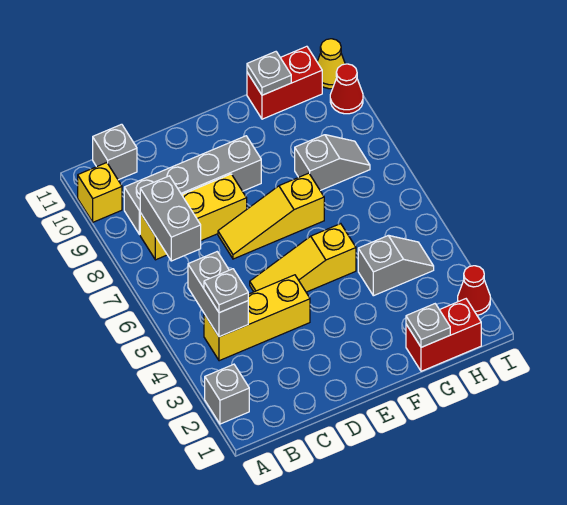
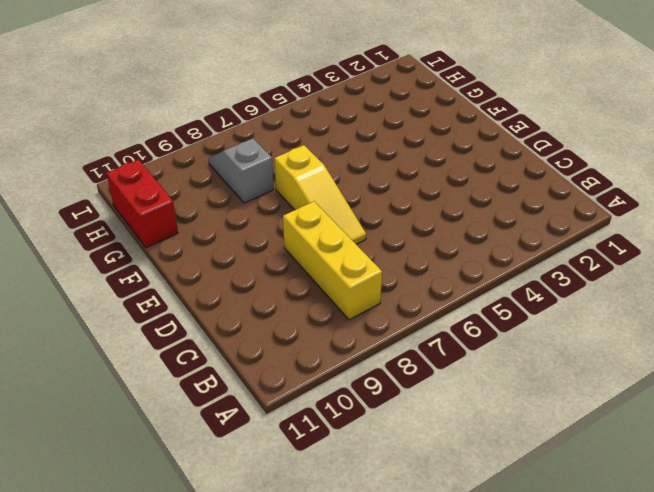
none -> grey brick A2 level 1
none -> yellow brick A10 level 1
none -> yellow brick B4:D4 level 1

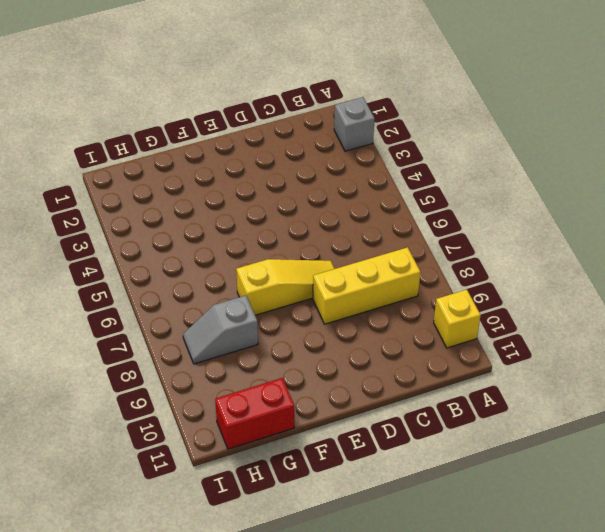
none -> yellow brick B4:D4 level 1
none -> grey brick B9:E9 level 1
none -> grey brick B11 level 1

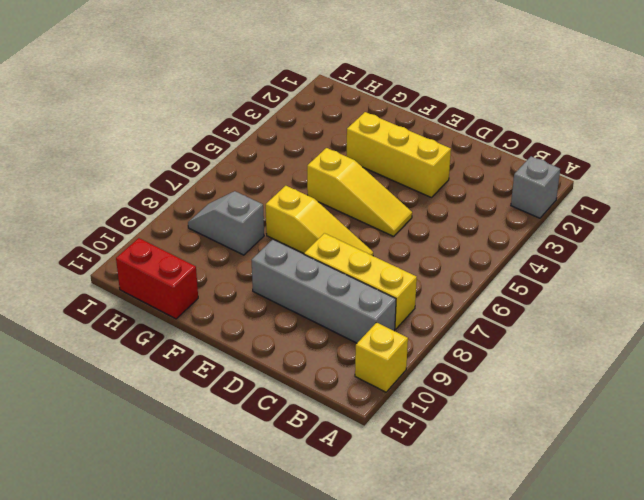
yellow brick D3:F3 level 1 -> yellow brick B4:D4 level 1
none -> grey brick B11 level 1
none -> red brick G1:H1 level 1
none -> grey slope G4:H4 level 1 top G

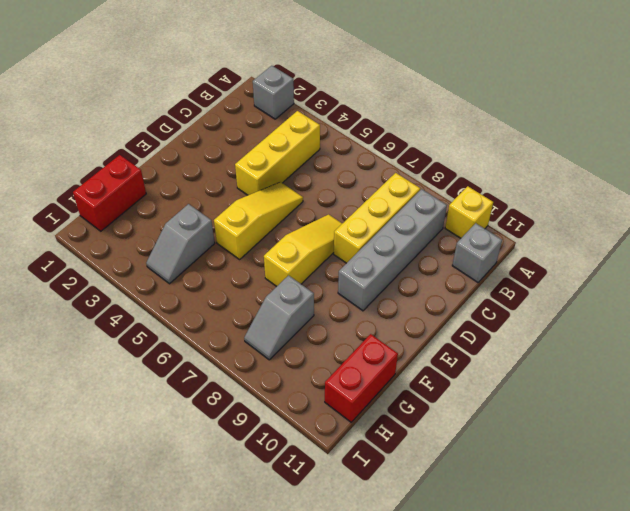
none -> red cone I2 level 1
none -> red cone I10 level 1
none -> yellow cone I11 level 1

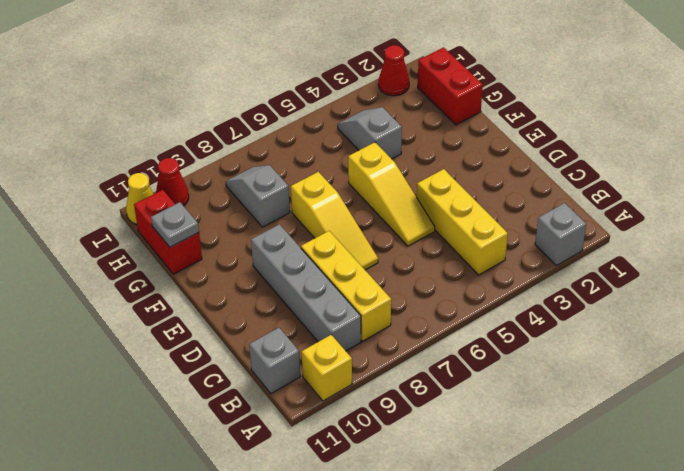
none -> grey brick B4:B5 level 2
none -> grey brick B7:B8 level 2
none -> grey plate G1 level 2

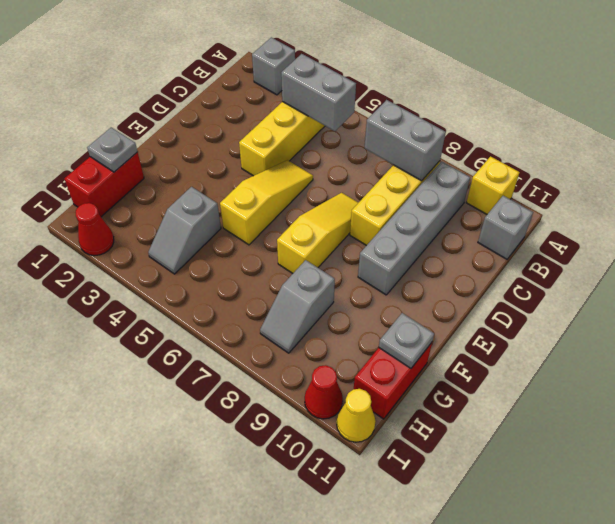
none -> grey plate B4 level 3

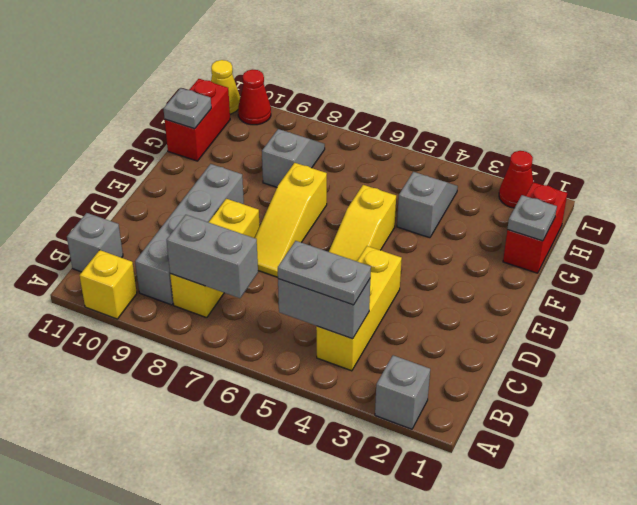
grey plate B4:B5 level 3 -> grey plate B4 level 3

